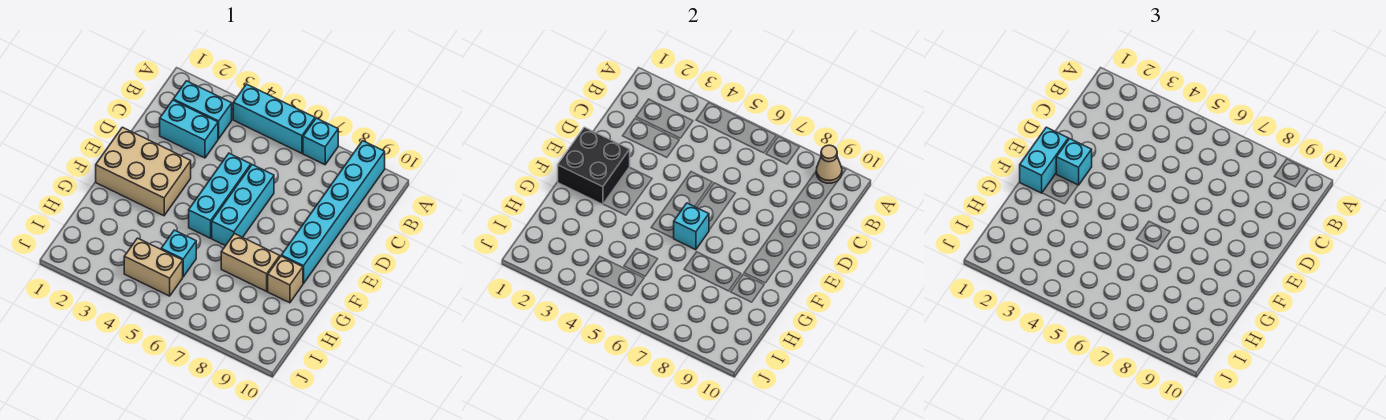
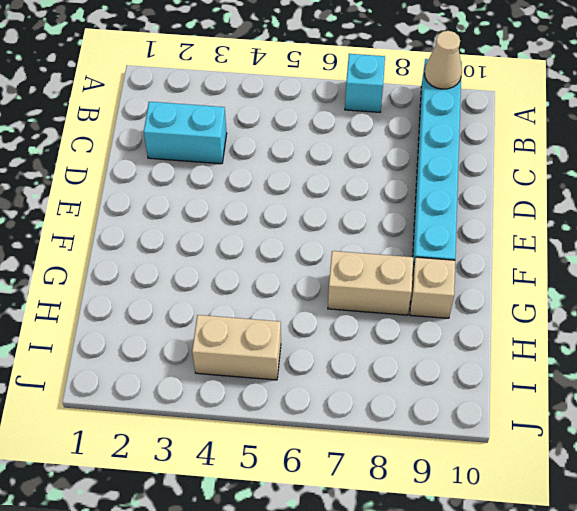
none -> cyan brick A4:A6 level 1
none -> cyan brick B2:B3 level 1
none -> cyan brick D5:F5 level 1

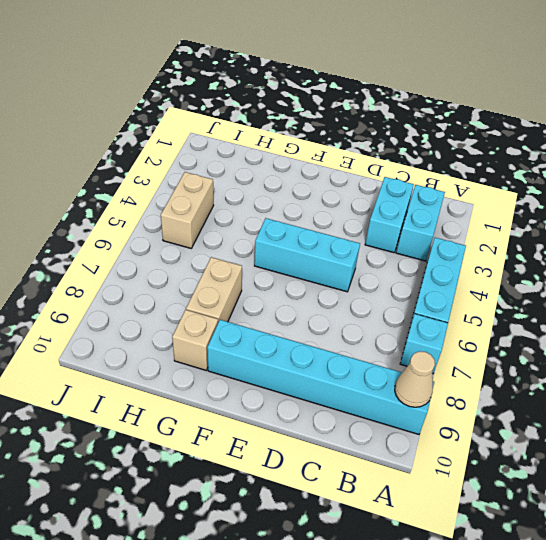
none -> cyan brick D6:F6 level 1
none -> tan brick E1:F3 level 1
none -> cyan brick H5 level 1

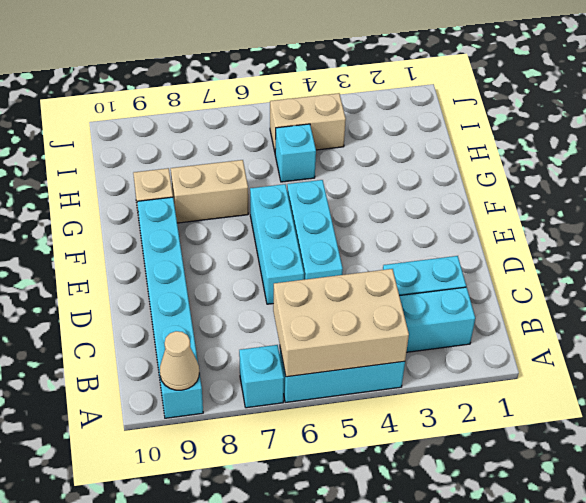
tan brick A4:B6 level 2 -> tan brick E1:F3 level 1
none -> black brick E1:F2 level 2
none -> cyan brick F6 level 2
none -> cyan brick E1:F1 level 3

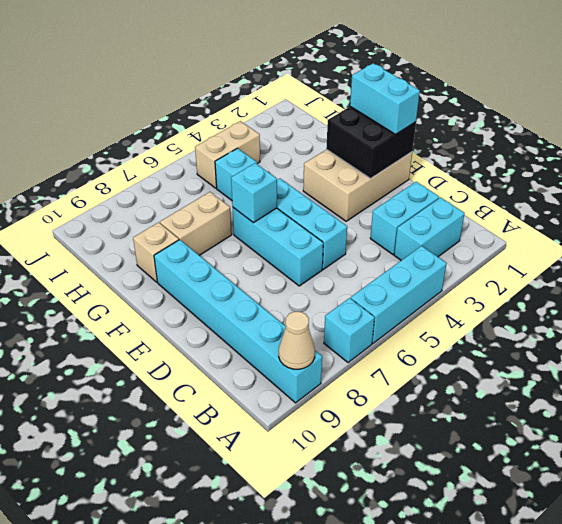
none -> cyan brick E2 level 3

